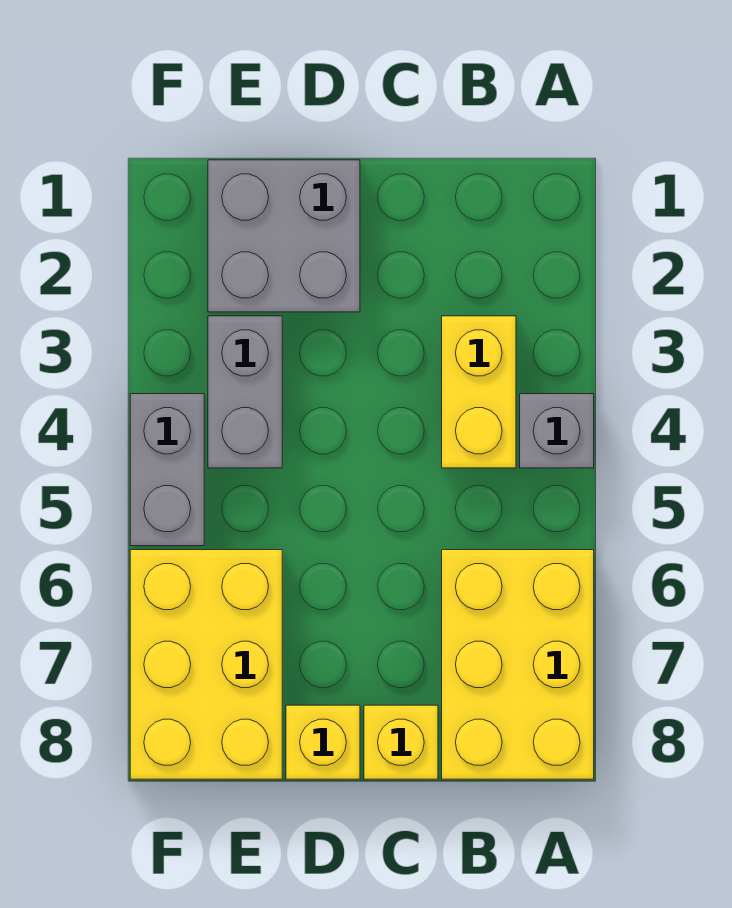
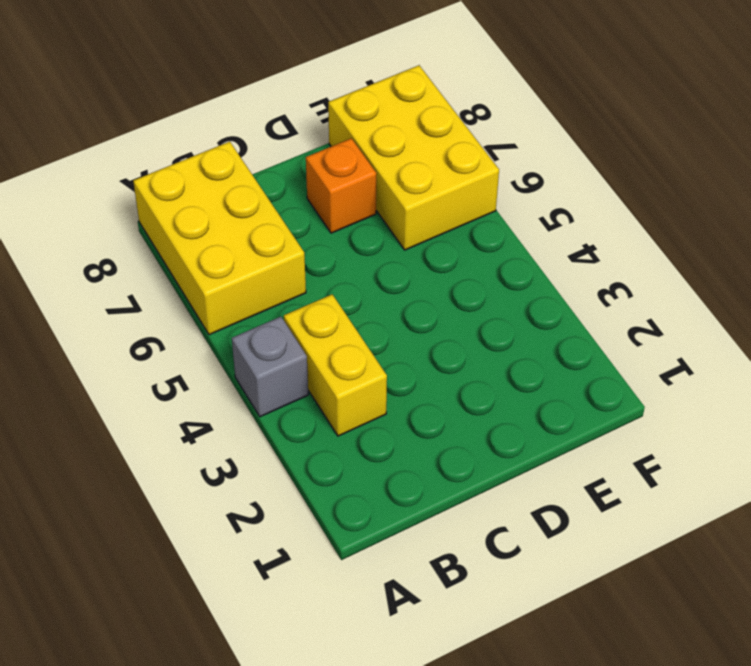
orange brick D7 level 1 -> none
none -> yellow brick C8 level 1
none -> grey brick D1:E2 level 1

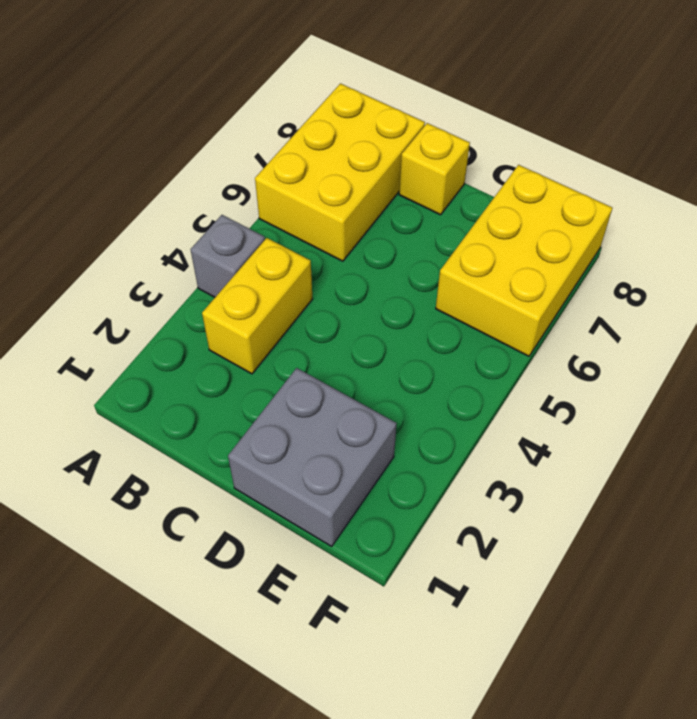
none -> yellow brick D8 level 1
none -> grey brick E3:E4 level 1

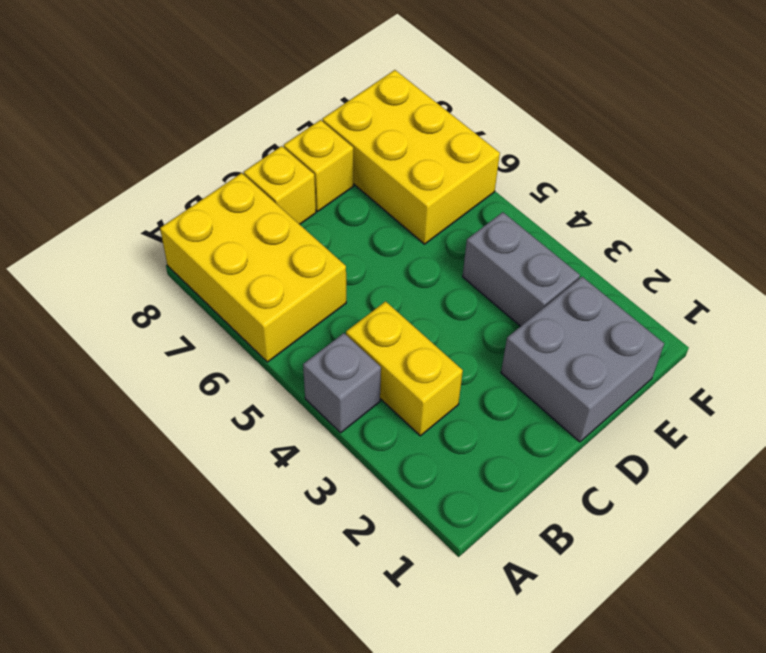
none -> grey brick F4:F5 level 1

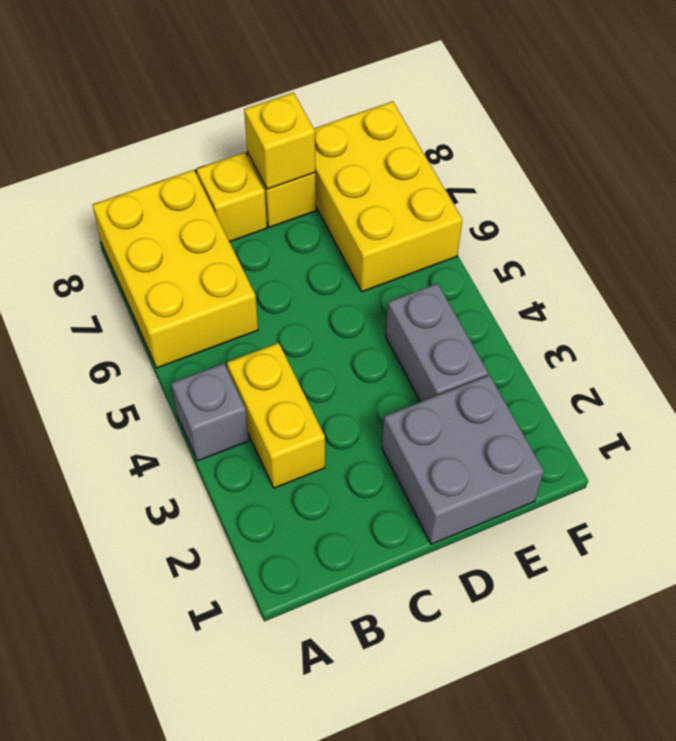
yellow brick D8 level 2 -> none
none -> grey brick F4:F5 level 1

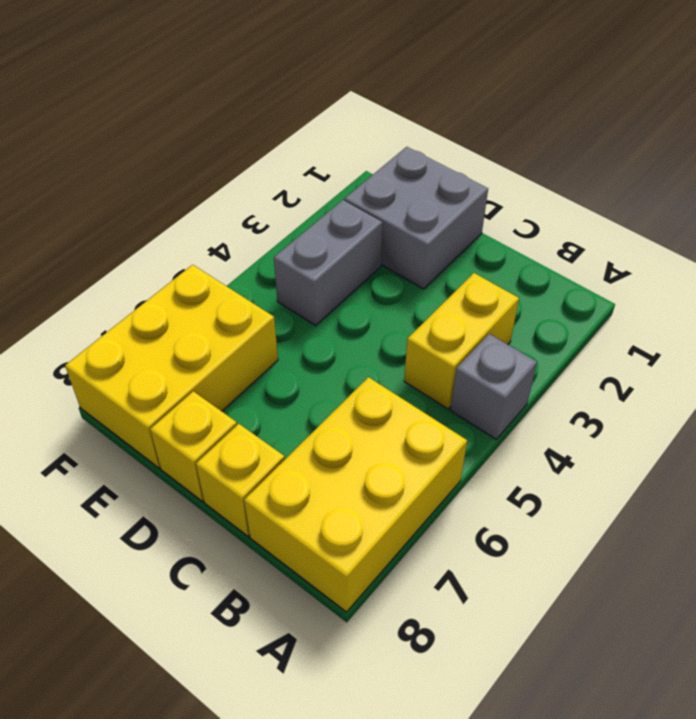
none -> grey brick F4:F5 level 1

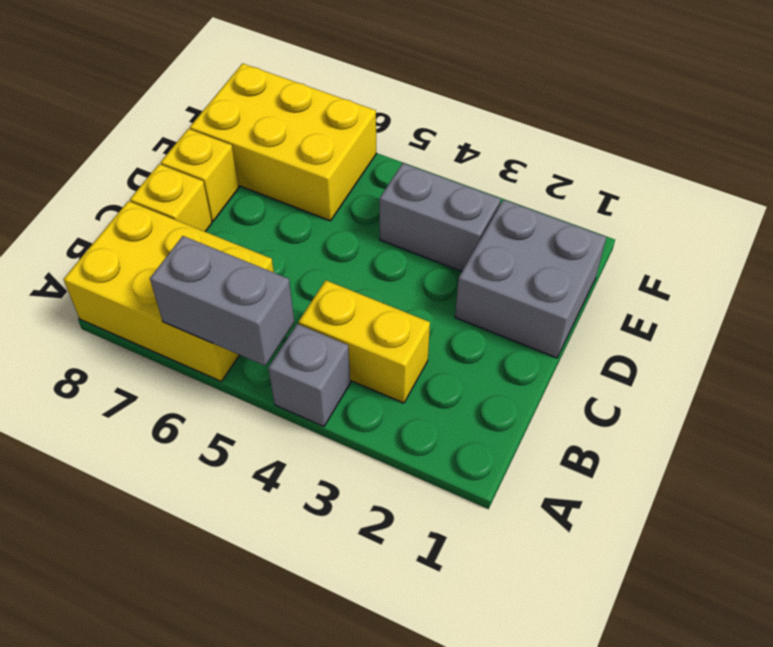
grey brick A5:A6 level 2 -> grey brick F4:F5 level 1

